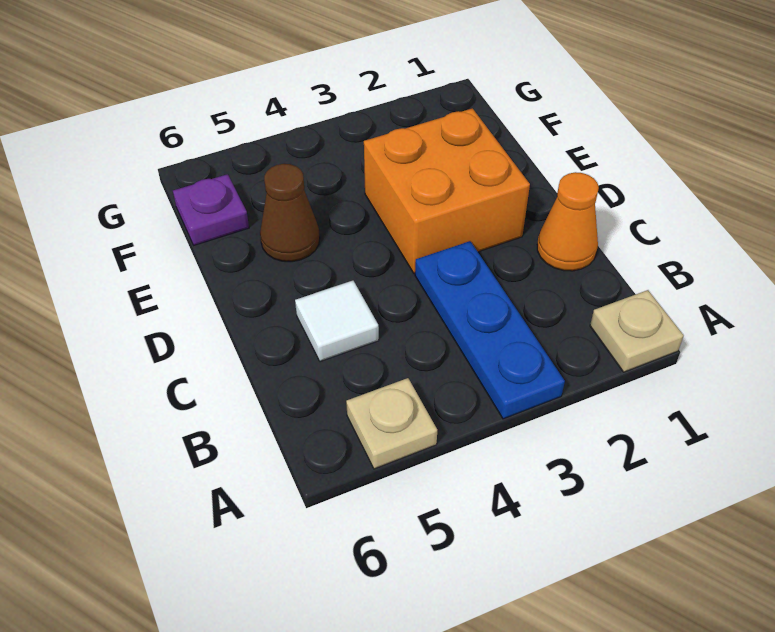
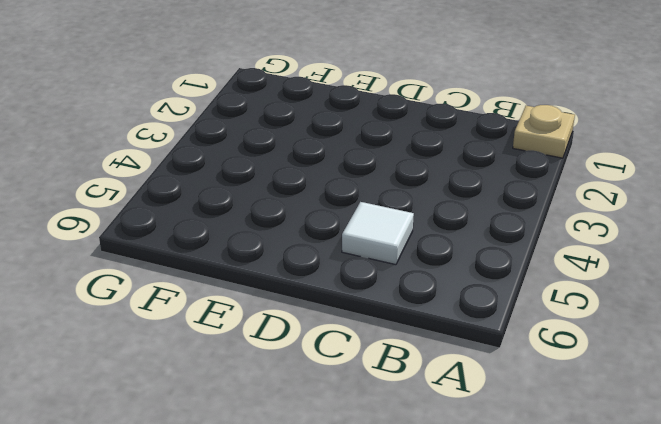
none -> blue plate A3:C3 level 1
none -> tan plate A5 level 1

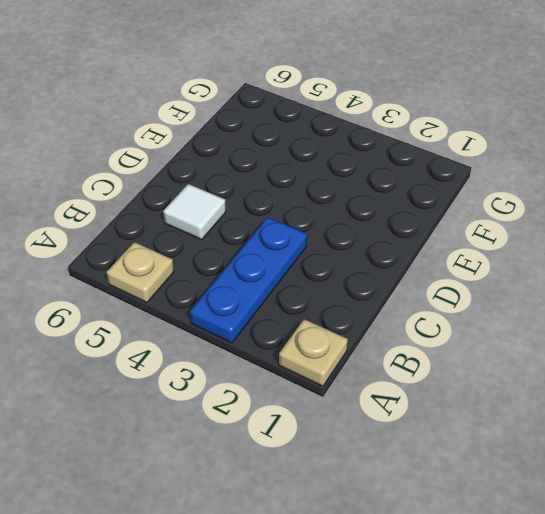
none -> orange cone C1 level 1
none -> orange brick D2:E3 level 1

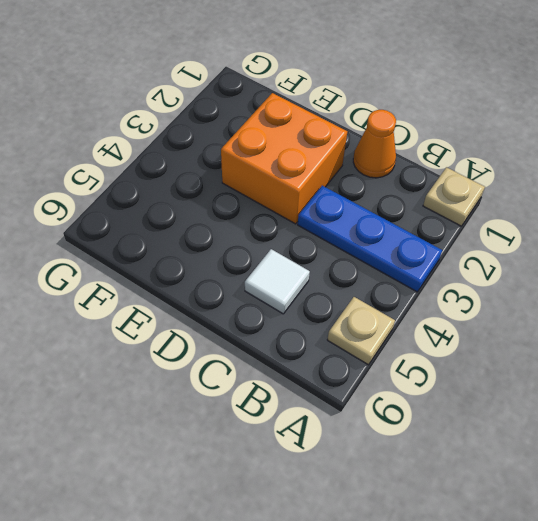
none -> brown cone E5 level 1
none -> purple plate F6 level 1

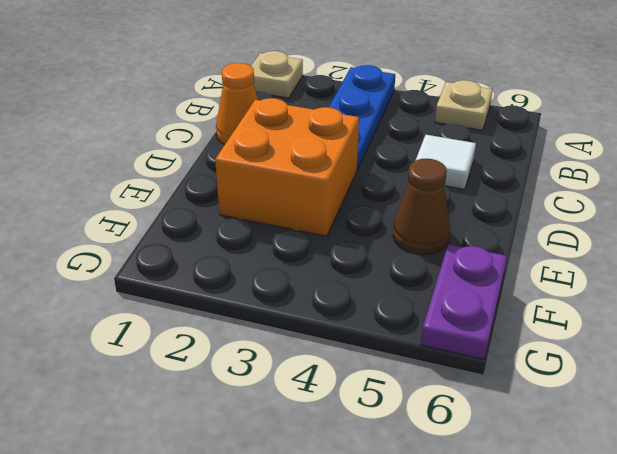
purple plate F6:G6 level 1 -> purple plate F6 level 1

